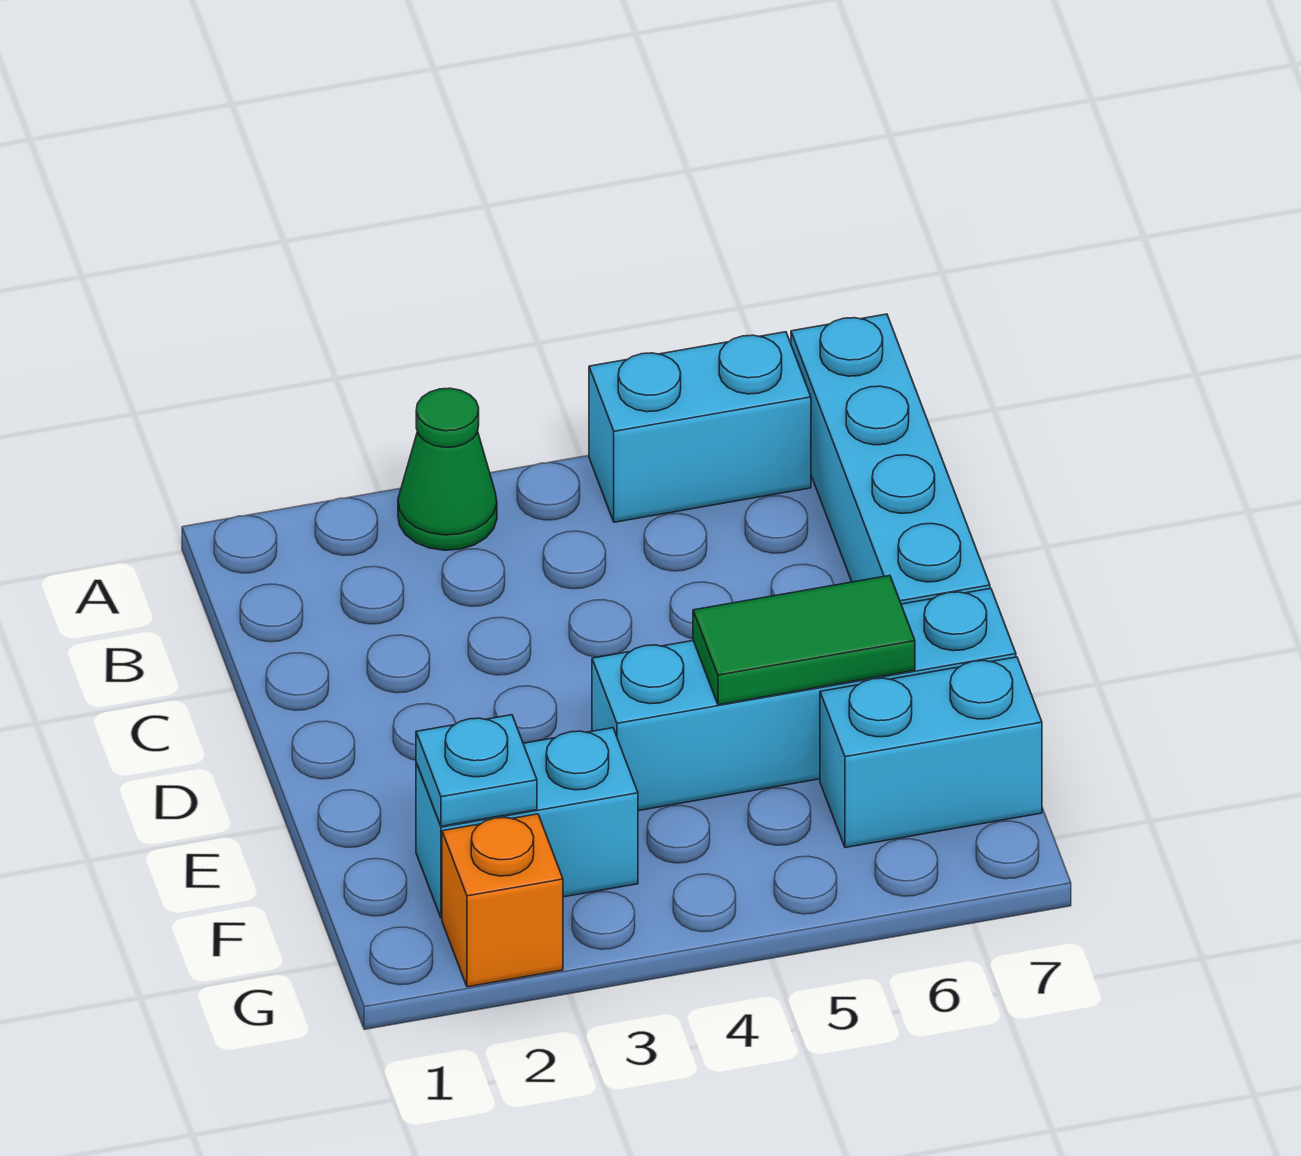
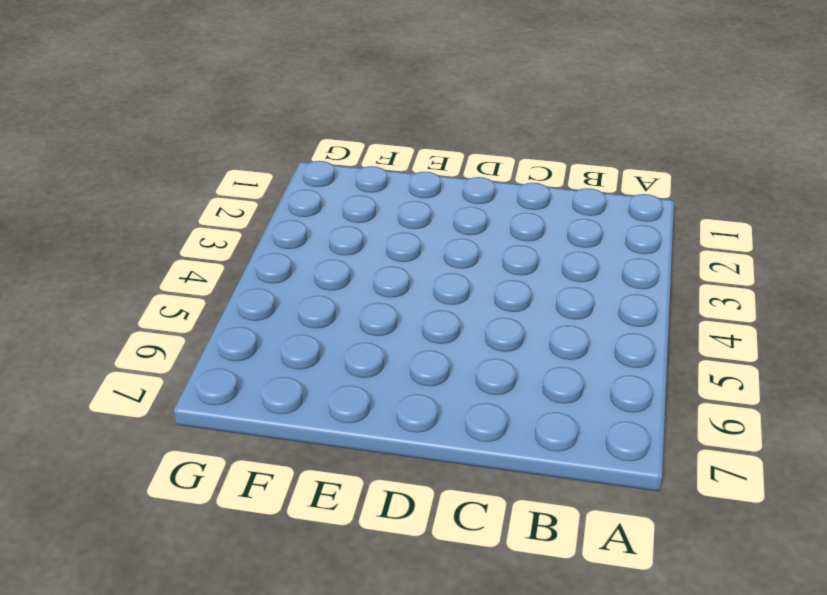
none -> green cone A3 level 1
none -> cyan brick A5:A6 level 1

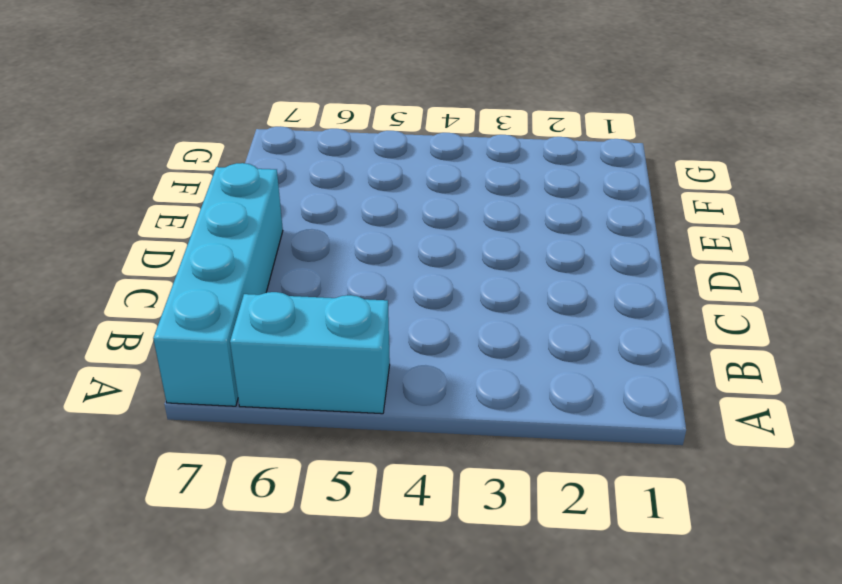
none -> green cone A3 level 1
none -> cyan brick E4:E7 level 1

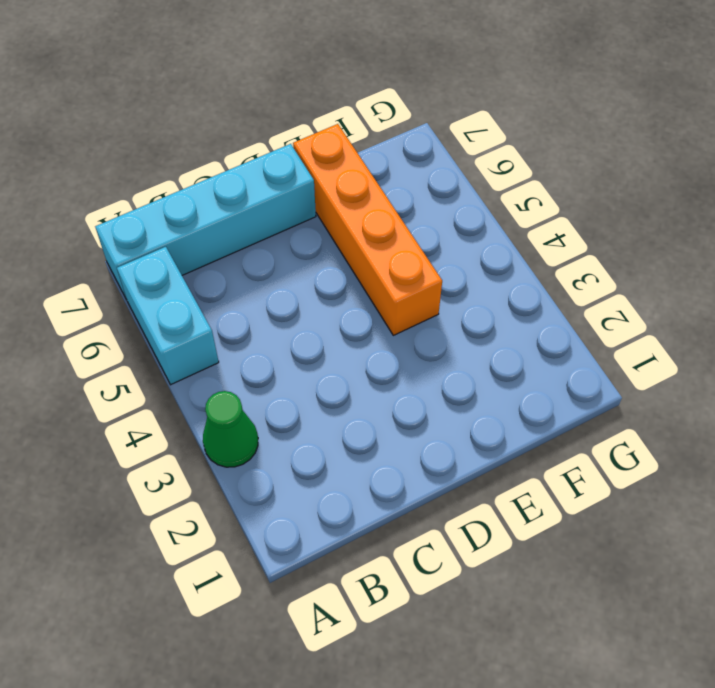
orange brick E4:E7 level 1 -> cyan brick E4:E7 level 1
none -> cyan brick F2:F3 level 1
none -> cyan brick F6:F7 level 1

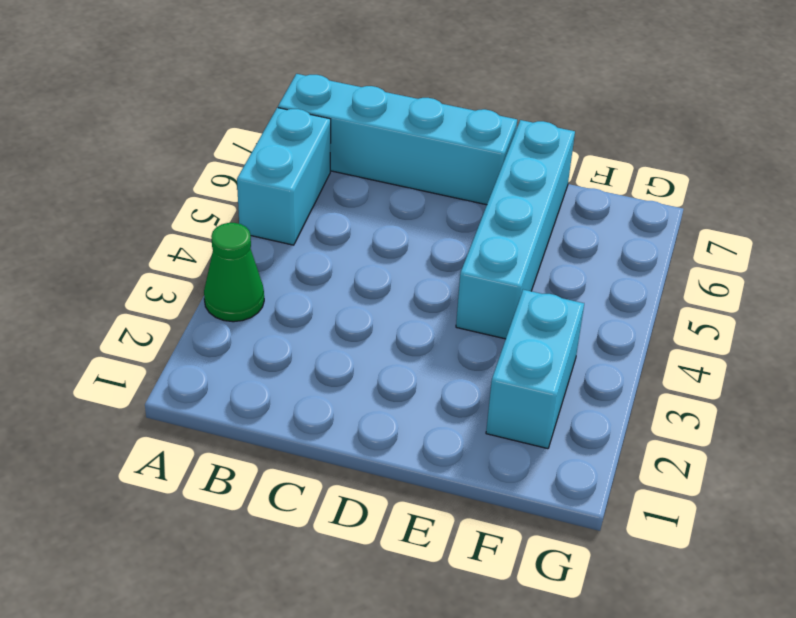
none -> cyan brick F6:F7 level 1
none -> orange brick G2 level 1

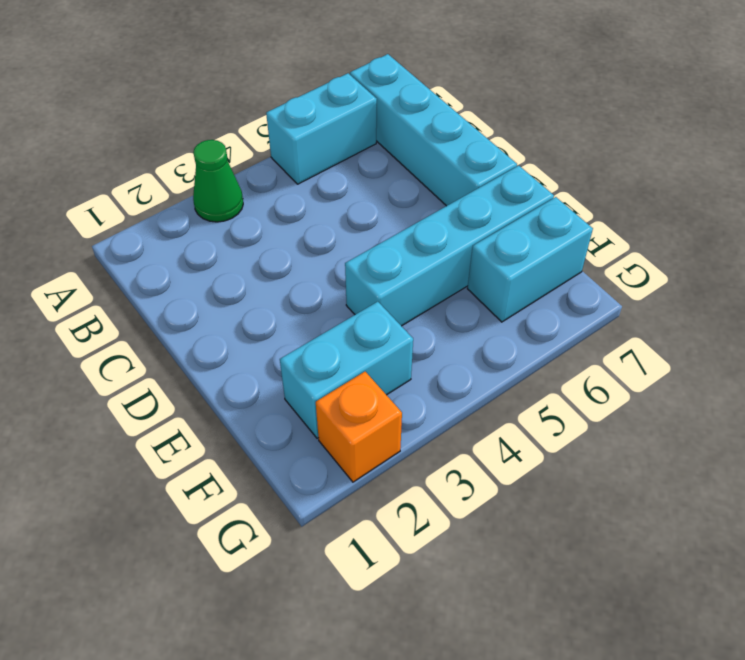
none -> green tile E5:E6 level 2
none -> cyan plate F2 level 2

